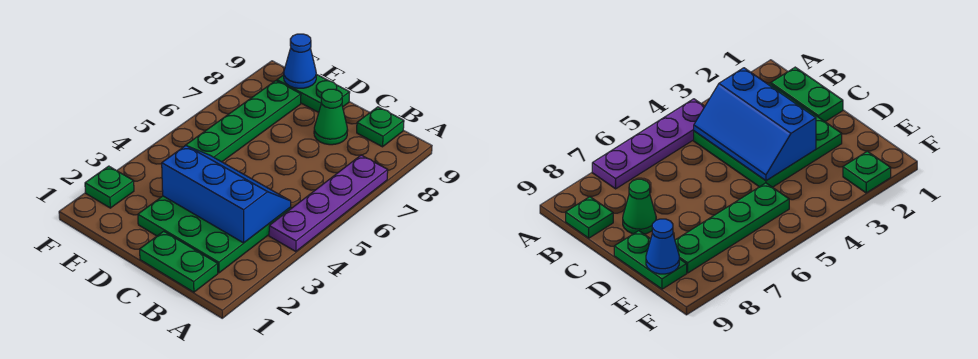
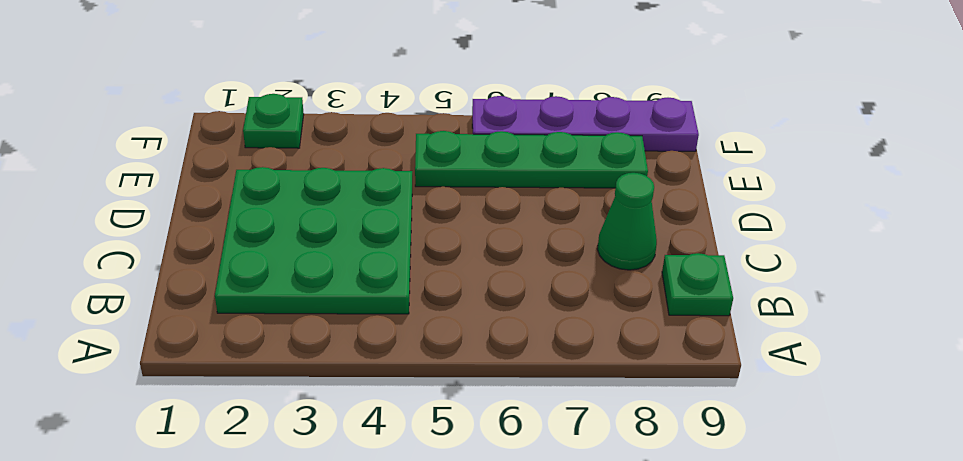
purple plate F6:F9 level 1 -> purple plate A4:A7 level 1
none -> green plate B1:C1 level 1
none -> green plate D9:E9 level 1

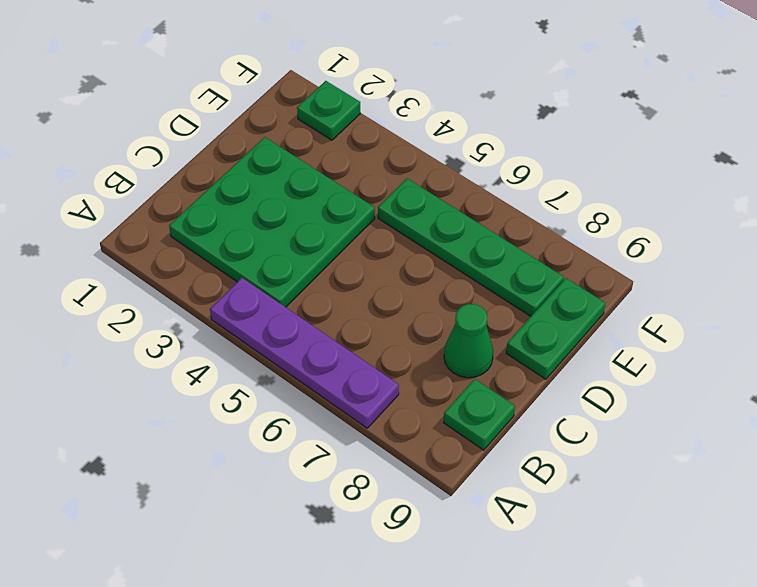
none -> green plate B1:C1 level 1
none -> blue slope B3:D4 level 2 top 3

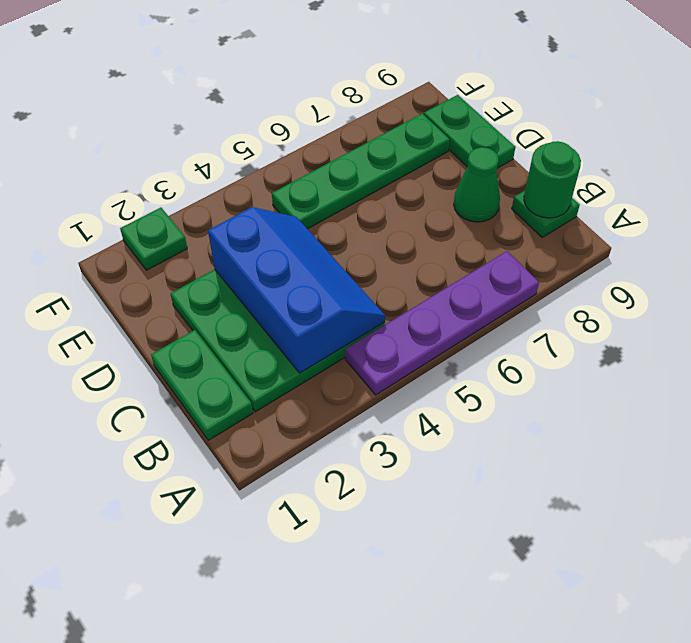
green round brick B9 level 2 -> none
none -> blue cone E9 level 2

